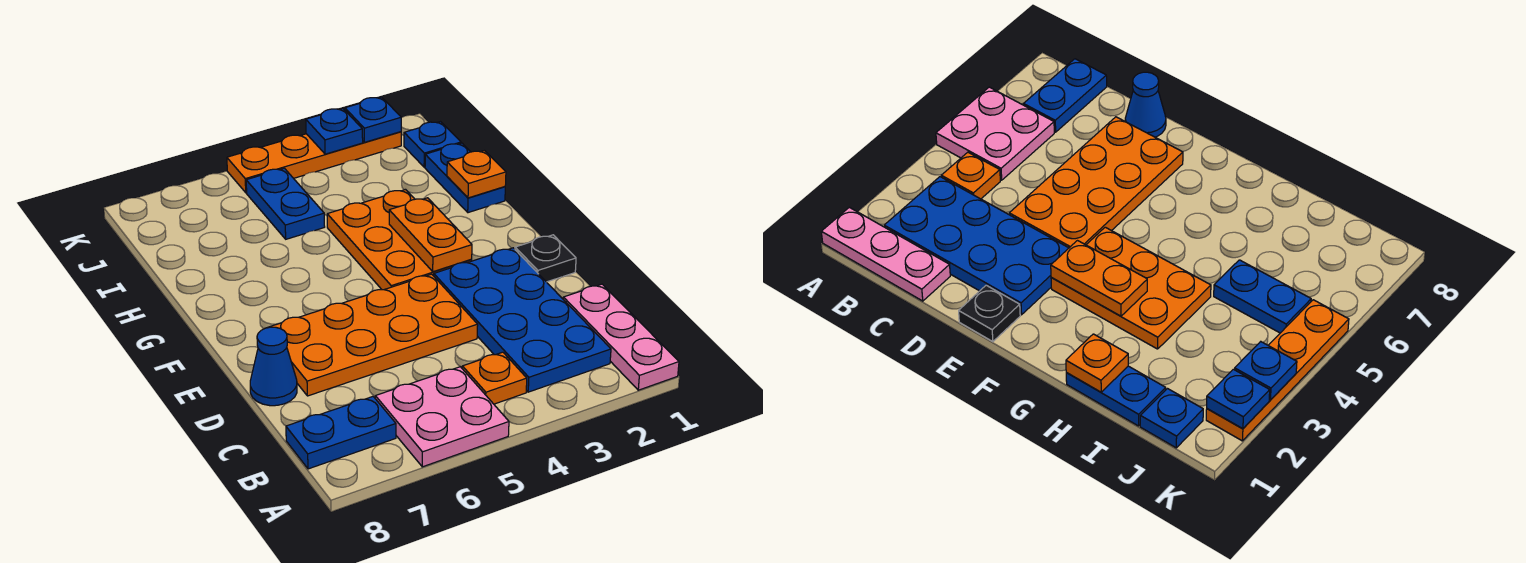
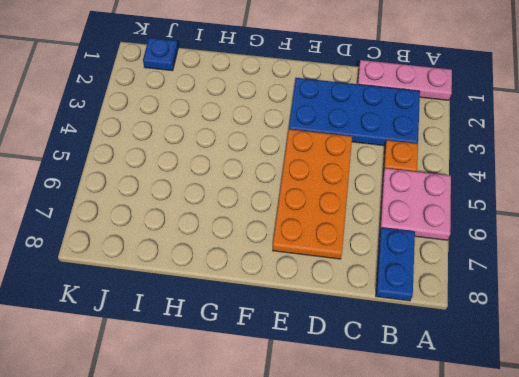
none -> blue cone D8 level 1
none -> black plate E1 level 1
none -> orange plate F3:H4 level 1

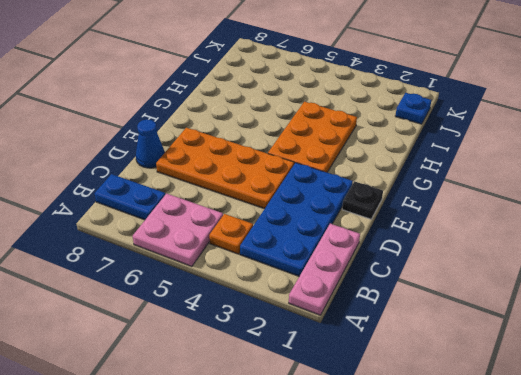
none -> blue plate H1:I1 level 1
none -> blue plate I5:J5 level 1
none -> orange plate K2:K5 level 1

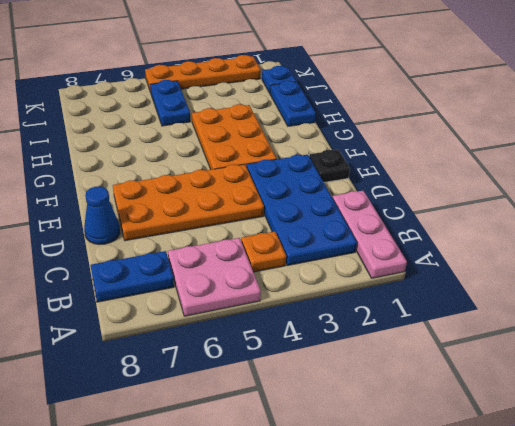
none -> orange plate F3:G3 level 2
none -> orange plate H1 level 2
none -> blue plate K2 level 2

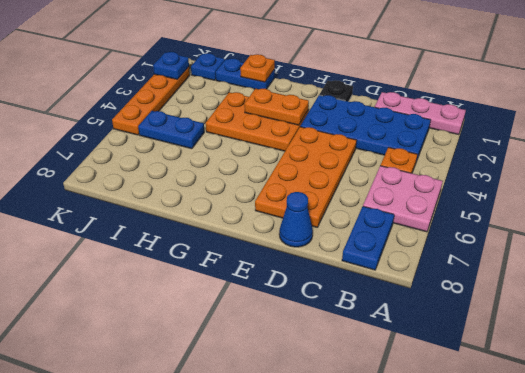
none -> blue plate K3 level 2

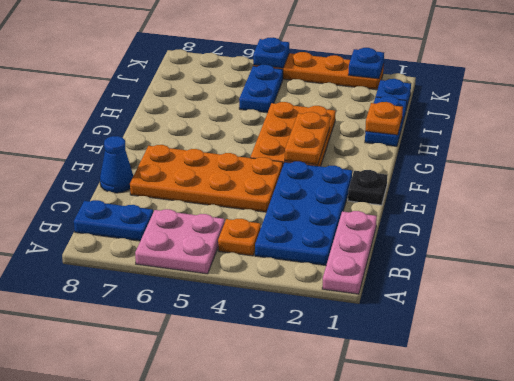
blue plate K5 level 2 -> blue plate K3 level 2

